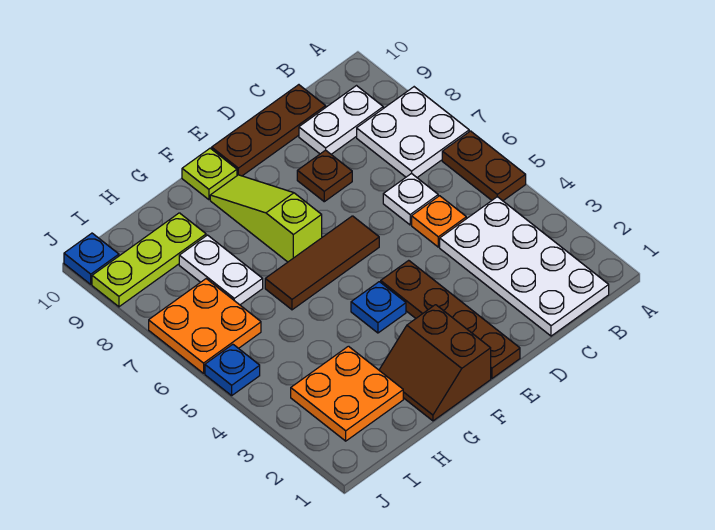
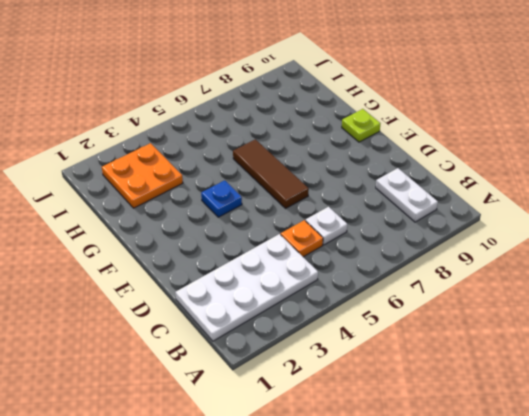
none -> brown plate A5:A6 level 1
none -> white plate A7:B8 level 1
none -> brown plate C10:E10 level 1

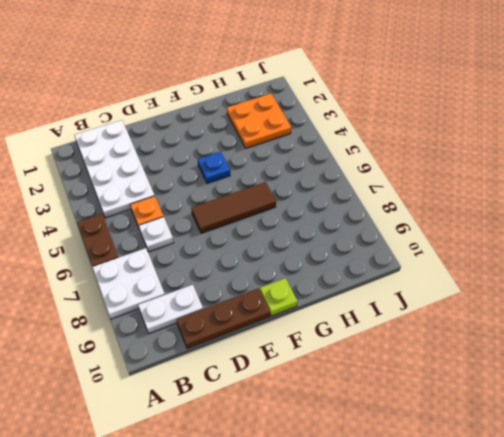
none -> brown plate D8 level 1
none -> brown plate E1:E4 level 1
none -> brown slope F1:G2 level 1 top F

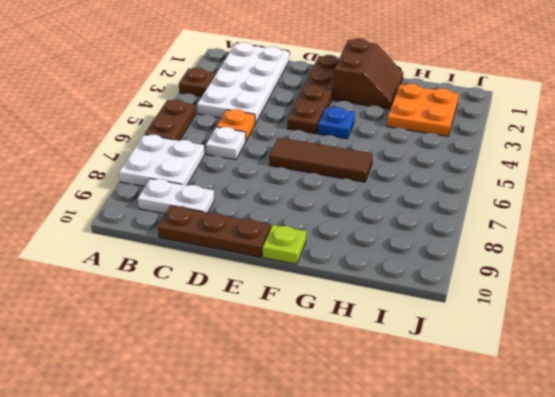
brown plate A3 level 1 -> brown plate D8 level 1
none -> lime slope F7:F9 level 1 top 7
none -> white plate H7:H8 level 1
none -> lime plate H9:J9 level 1

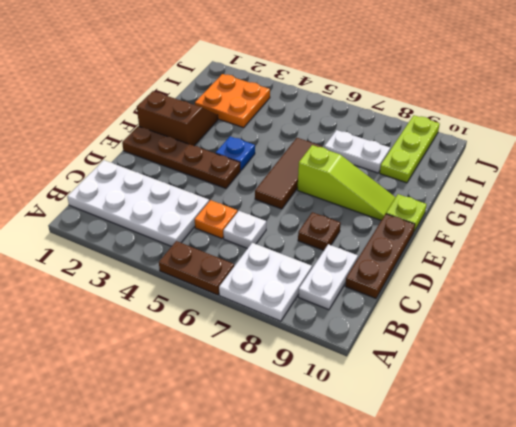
none -> orange plate I6:J7 level 1
none -> blue plate J5 level 1
none -> blue plate J10 level 1

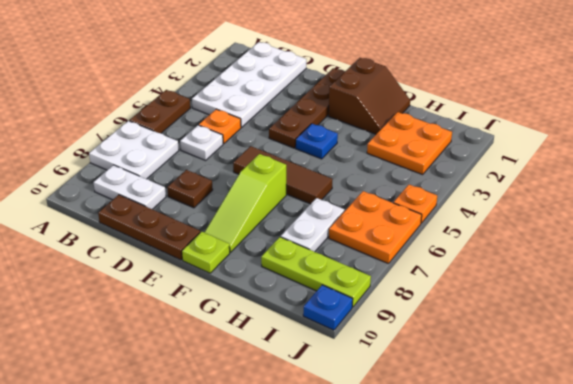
orange plate J5 level 1 -> blue plate J5 level 1

